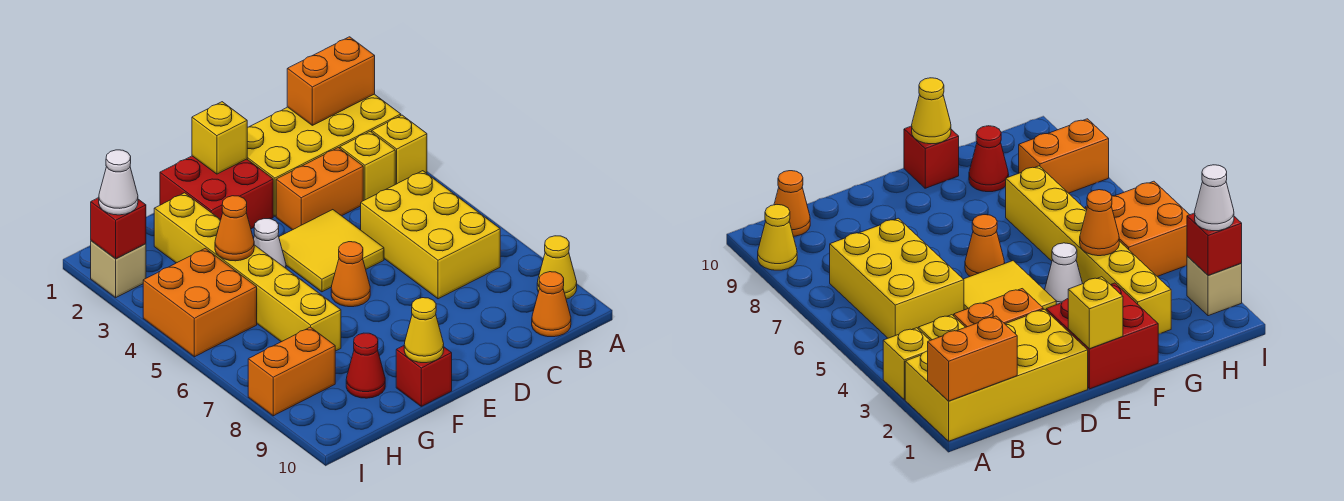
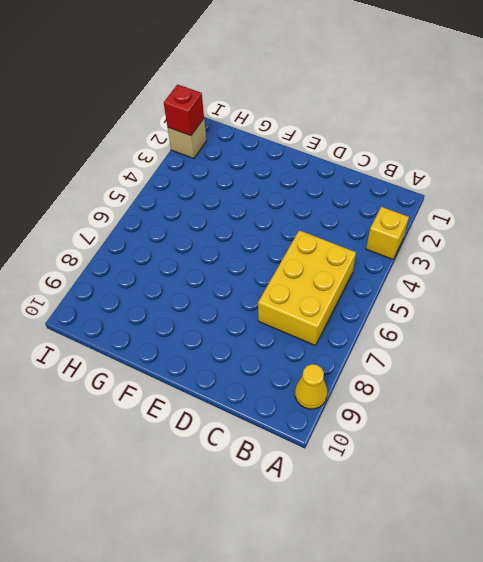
none -> yellow brick A1:D2 level 1
none -> yellow brick B3 level 1
none -> orange cone B10 level 1

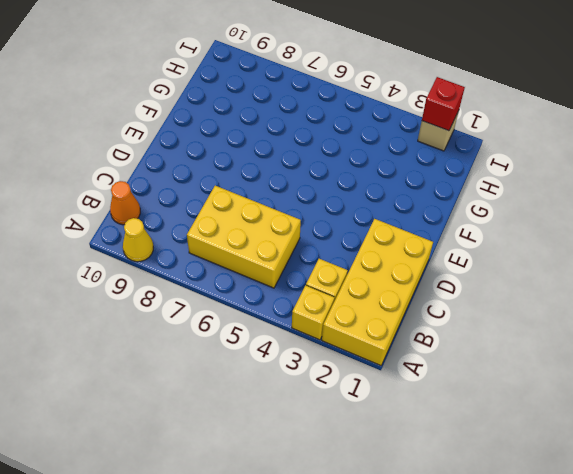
none -> orange brick C3:D3 level 1
none -> yellow tile D4:E5 level 1
none -> red brick E1:F2 level 1

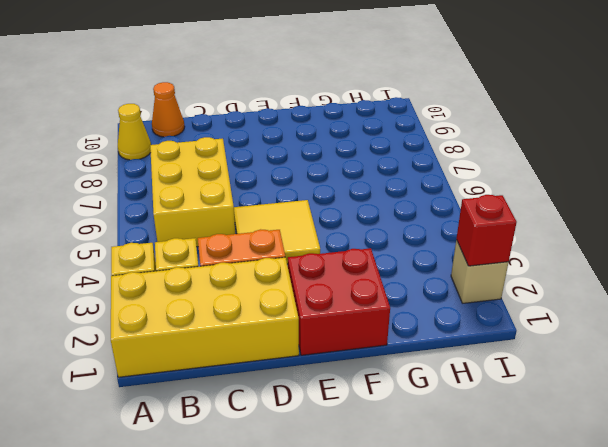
none -> orange cone E6 level 1
none -> white cone F4 level 1
none -> red brick F10 level 1

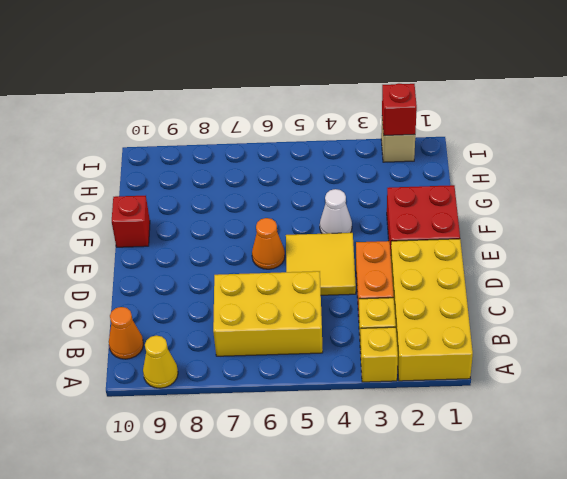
none -> yellow brick G2:G7 level 1
none -> red cone G9 level 1
none -> orange brick H4:I5 level 1

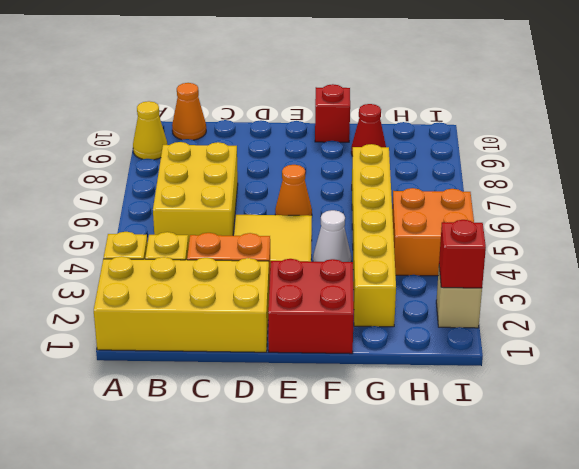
none -> orange brick H8:I8 level 1
none -> orange brick A1:B1 level 2
none -> yellow brick E1 level 2

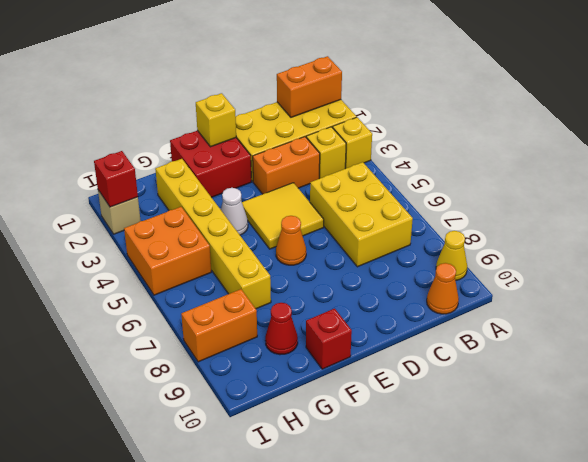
none -> yellow cone F10 level 2
none -> orange cone G4 level 2
none -> white cone I2 level 3

